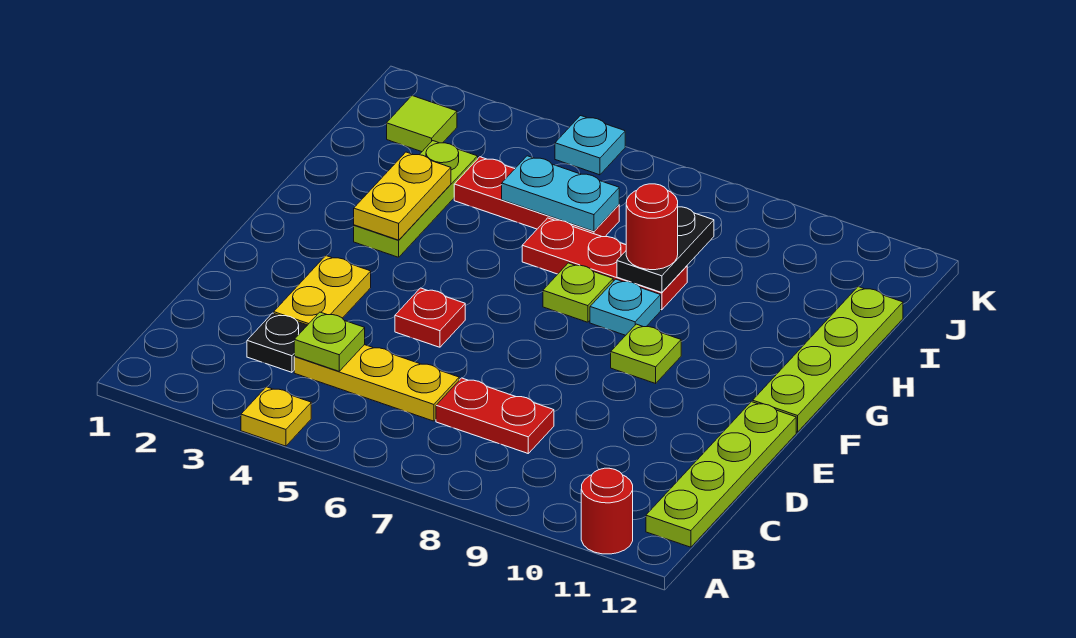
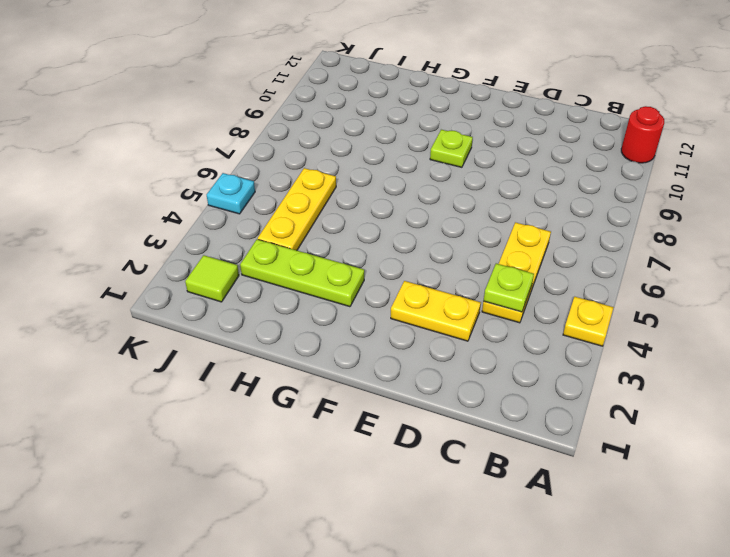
yellow plate I4:I6 level 1 -> red plate I4:I6 level 1
none -> lime plate B12:E12 level 1
none -> black plate C3 level 1
none -> red plate C7:C8 level 1

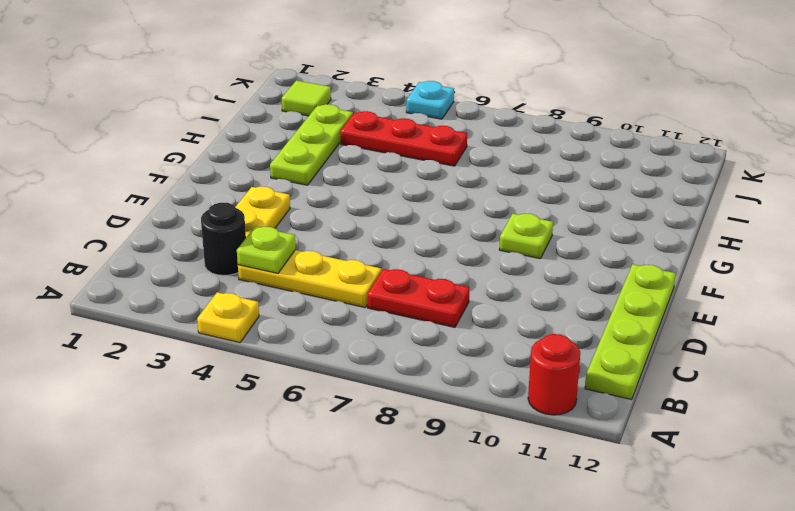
black round brick C3 level 1 -> black plate C3 level 1
none -> red plate E5 level 1
none -> lime plate F12:I12 level 1
none -> lime plate G7 level 1

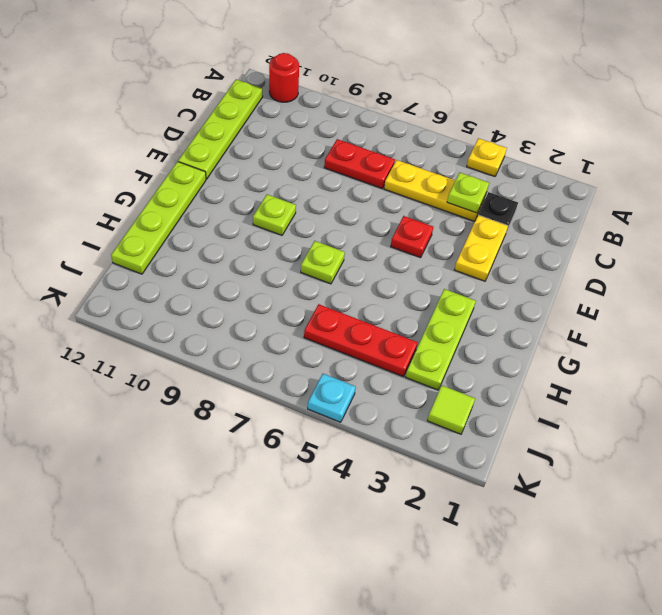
none -> cyan plate G8 level 1
none -> red plate H6:H8 level 1
none -> yellow plate G3:H3 level 2

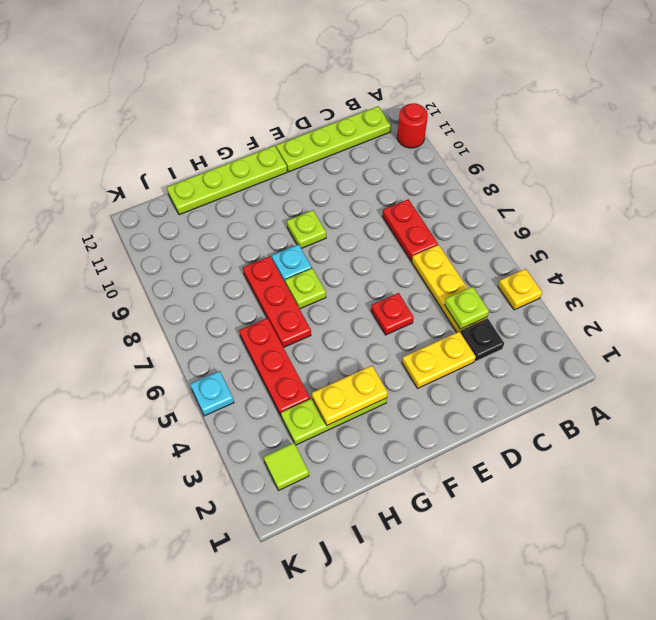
none -> black plate H8:I8 level 2
none -> cyan plate I5:I6 level 2
none -> red round brick H8 level 3

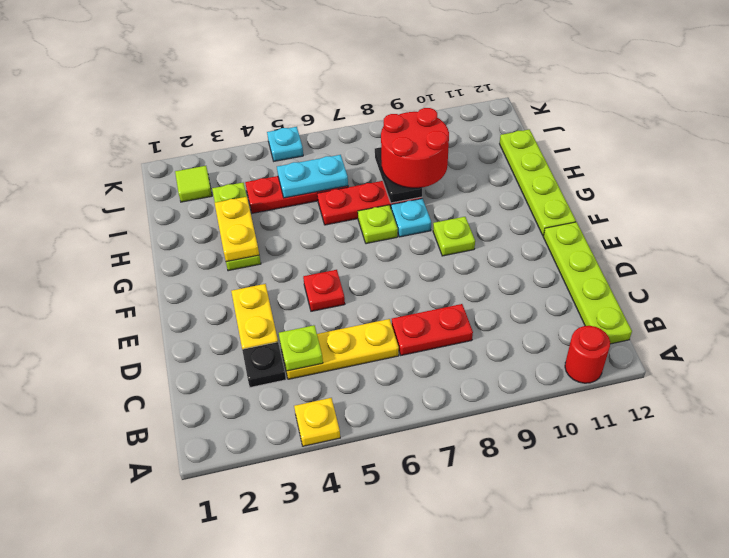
red round brick H8:I9 level 3 -> red round brick H8 level 3

